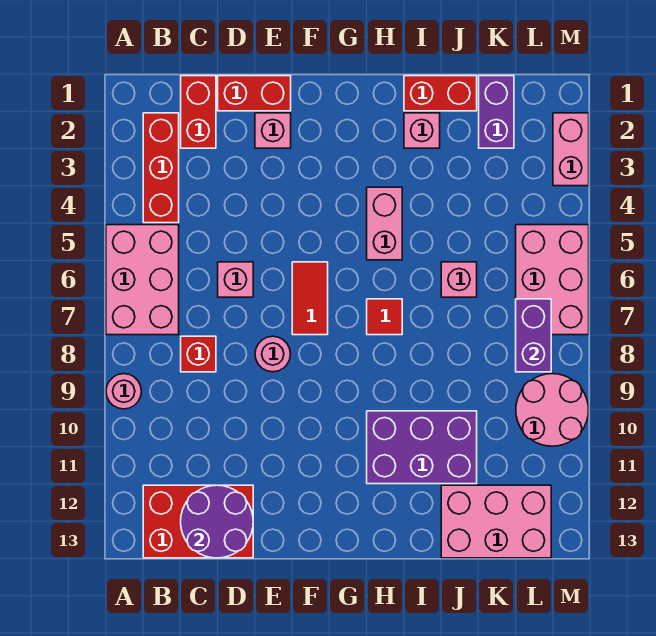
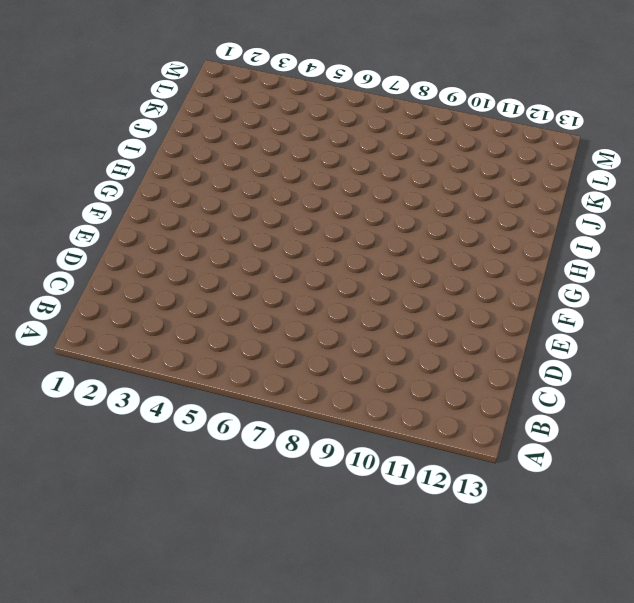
none -> pink brick A5:B7 level 1
none -> pink round brick A9 level 1
none -> red brick B2:B4 level 1

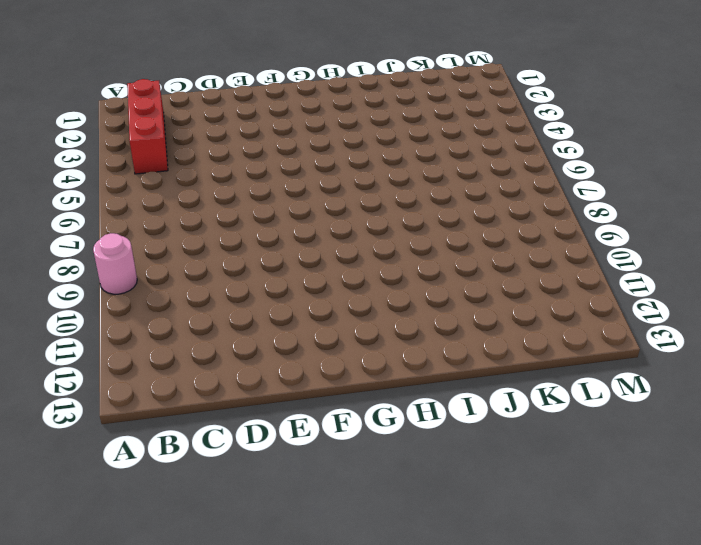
none -> pink brick A5:B7 level 1
none -> red brick B12:D13 level 1
none -> red brick C1:C2 level 1

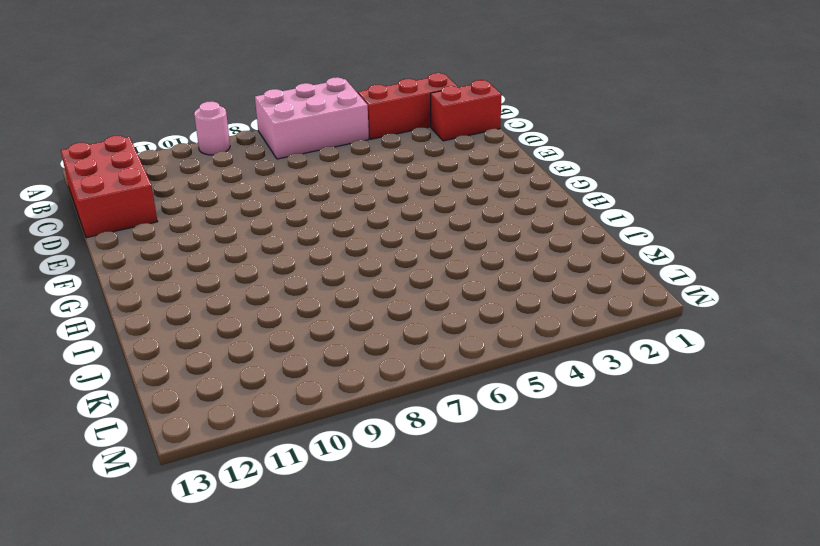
none -> red brick C8 level 1
none -> red brick D1:E1 level 1
none -> pink brick D6 level 1

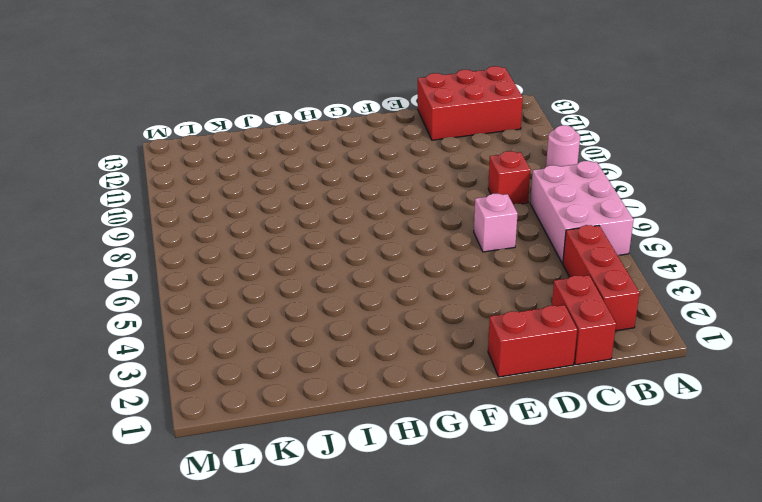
none -> pink brick E2 level 1
none -> pink round brick E8 level 1
none -> red tile F6:F7 level 1

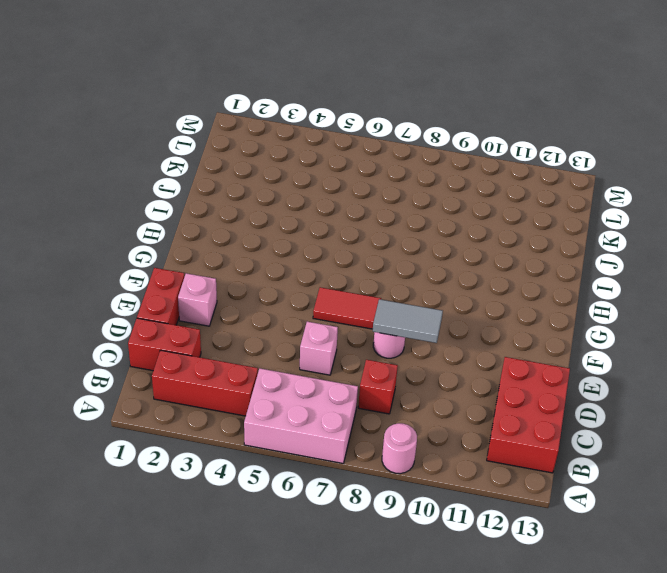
grey tile E8:E9 level 2 -> none
none -> pink brick H4:H5 level 1
none -> red tile H7 level 1
none -> purple brick H10:J11 level 1

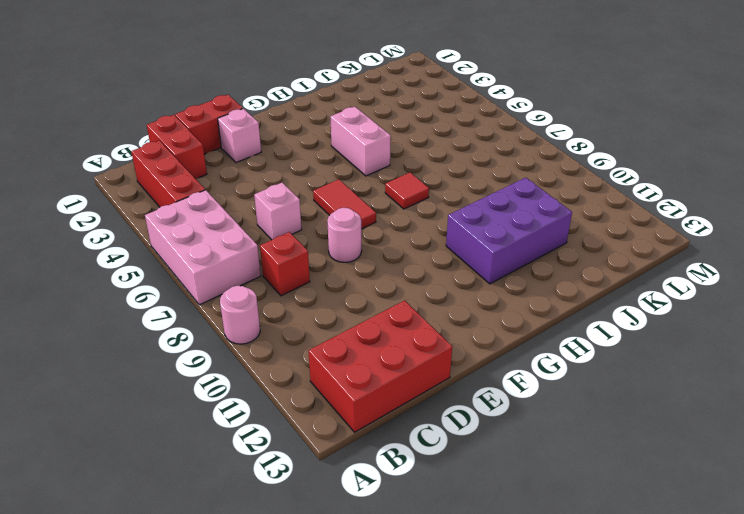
none -> red brick I1:J1 level 1
none -> pink brick I2 level 1
none -> pink brick J6 level 1

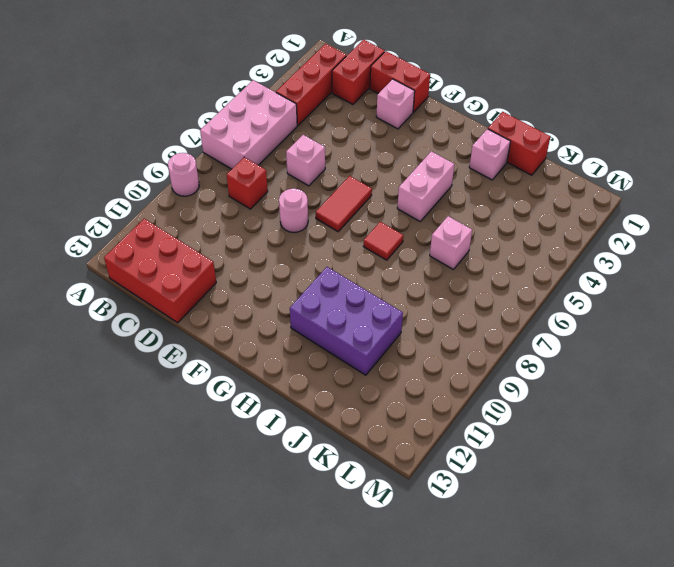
none -> pink brick J12:L13 level 1
none -> purple brick K1:K2 level 1
none -> pink brick L5:M7 level 1

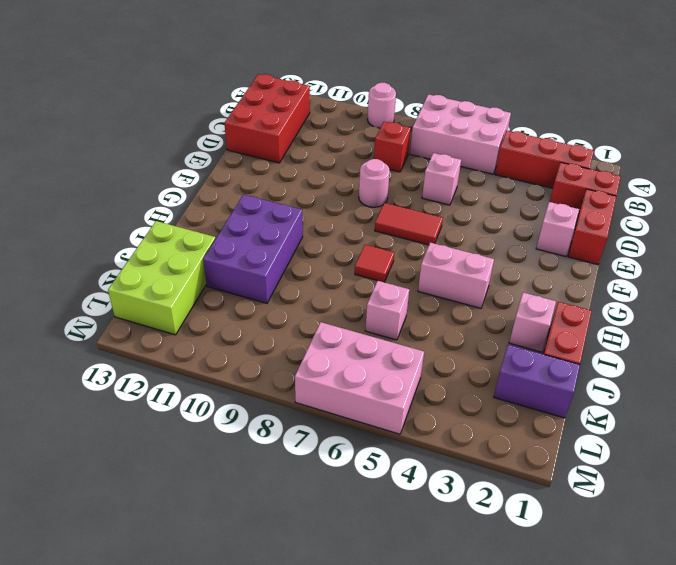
lime brick J12:L13 level 1 -> pink brick J12:L13 level 1
none -> pink round brick L9:M10 level 1
none -> pink brick M2:M3 level 1
none -> purple round brick C12:D13 level 2

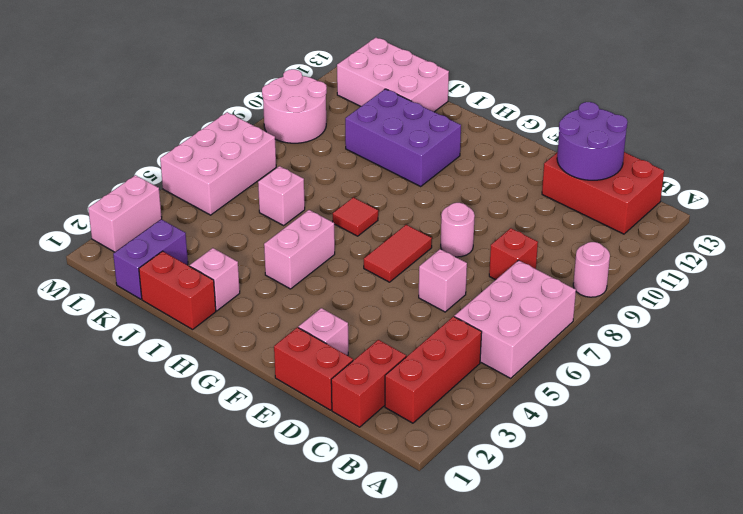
none -> purple brick L7:L8 level 2

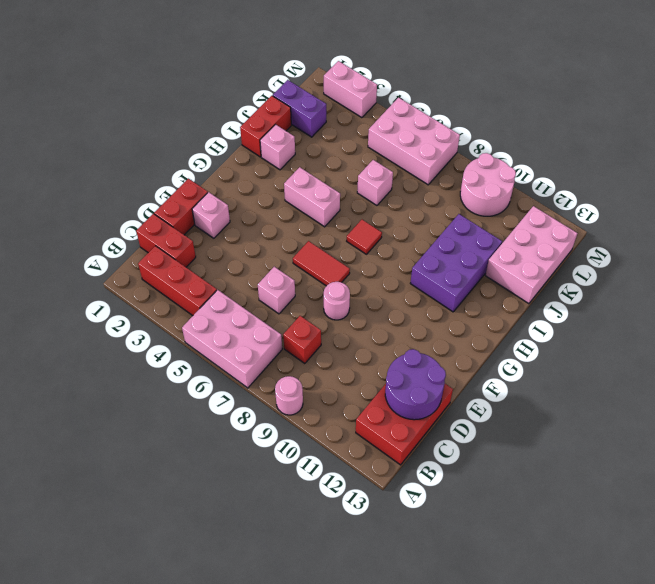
none -> purple brick L7:L8 level 2

